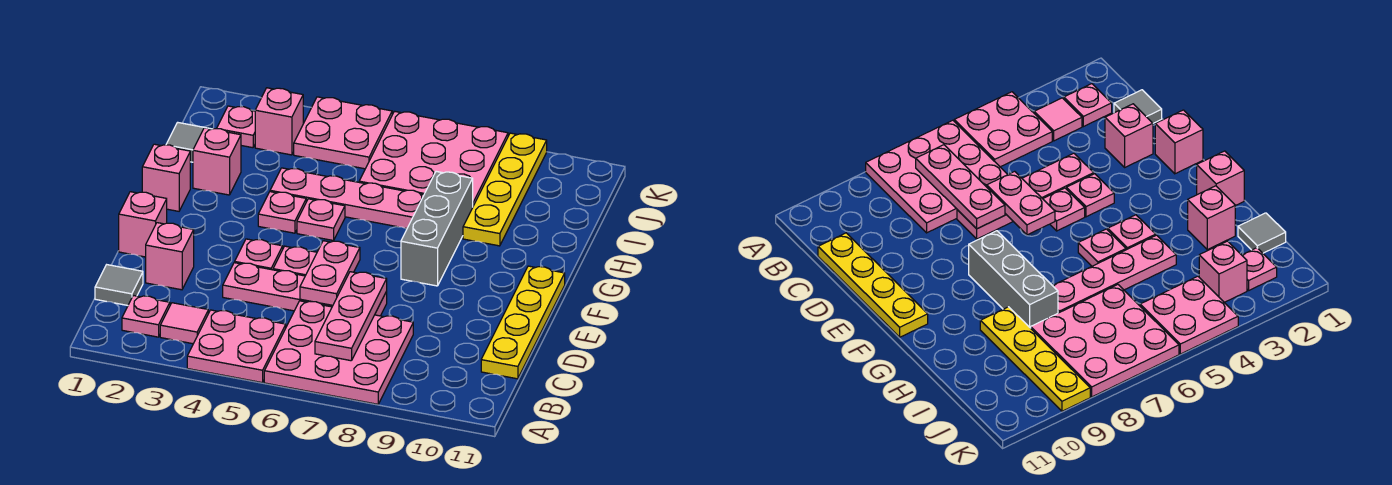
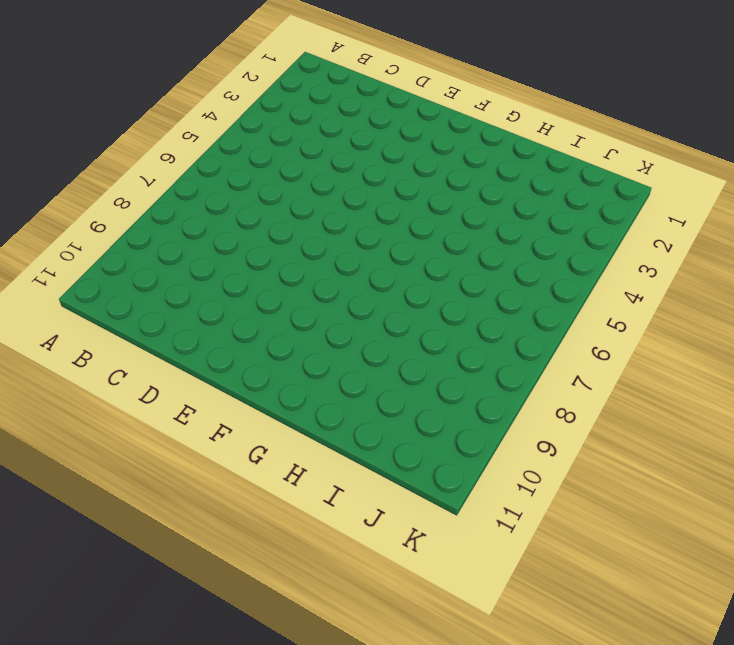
none -> pink plate A4:B5 level 1
none -> pink plate A6:C8 level 1
none -> pink plate B2 level 1

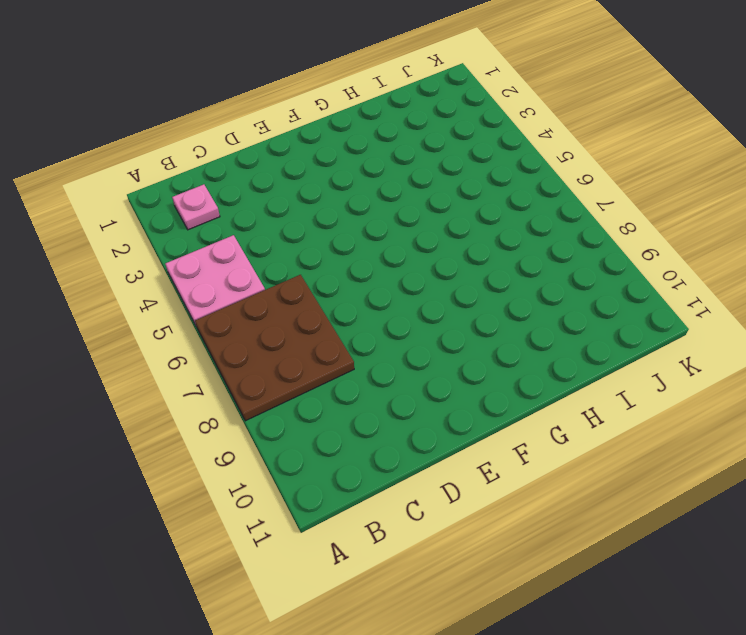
brown plate A6:C8 level 1 -> pink plate A6:C8 level 1
none -> pink tile B3 level 1
none -> grey tile C1 level 1
none -> yellow plate C11:F11 level 1

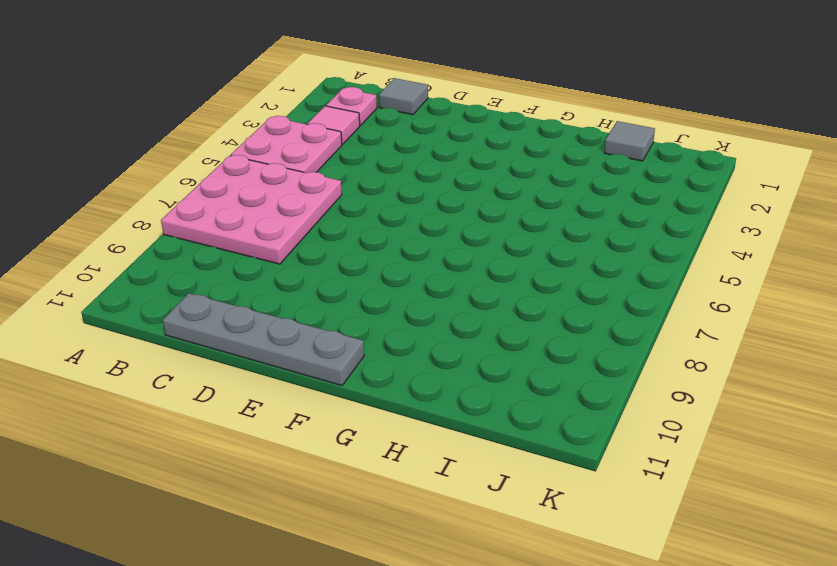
grey plate C11:F11 level 1 -> yellow plate C11:F11 level 1
none -> pink brick D2 level 1
none -> pink plate D4:D7 level 1
none -> pink brick E1 level 1

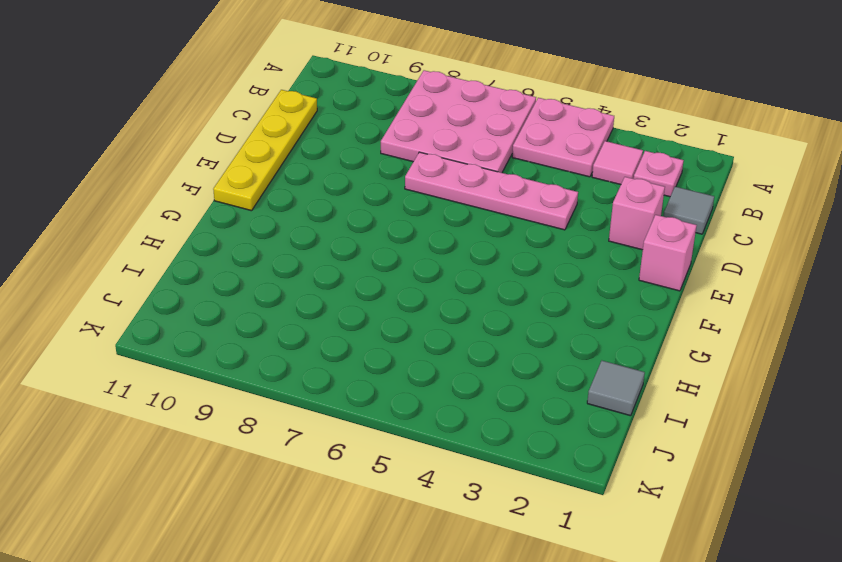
none -> pink plate E4 level 1
none -> pink plate E5 level 1
none -> grey brick F8:H8 level 1

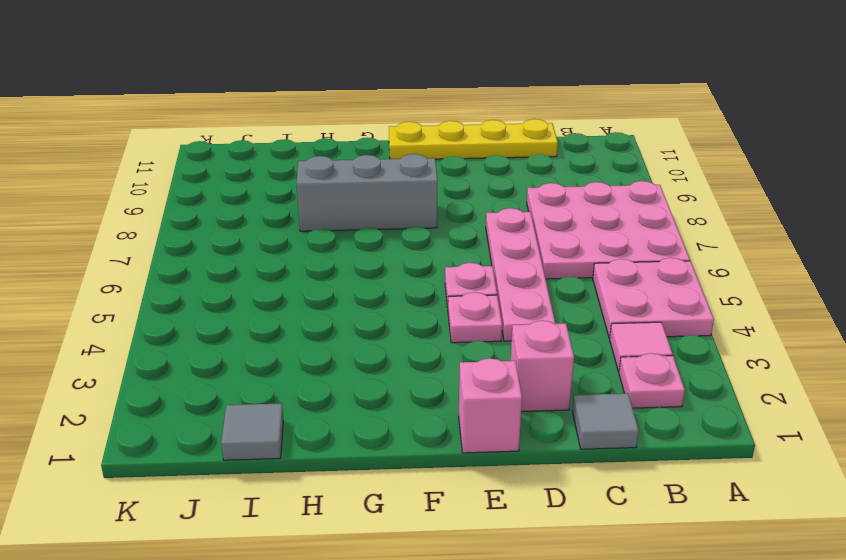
none -> pink brick G1 level 1
none -> pink plate G4 level 1
none -> pink plate G5 level 1

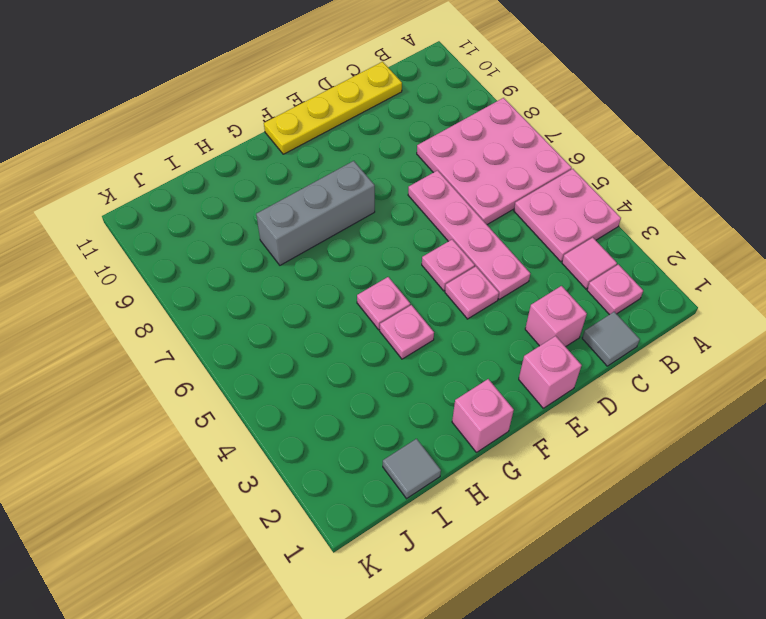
none -> pink brick H2 level 1
none -> pink plate H4:H7 level 1
none -> yellow plate H9:K9 level 1

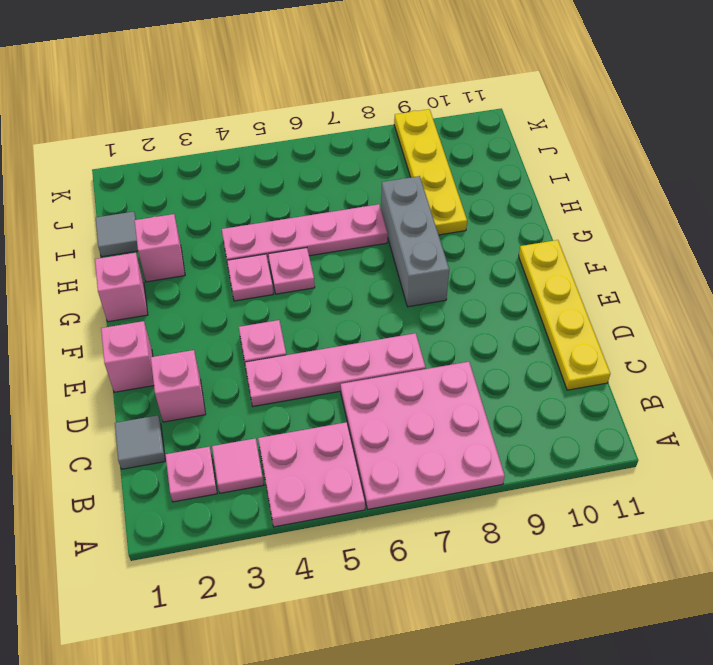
none -> pink plate E5 level 1
none -> pink plate I6:K8 level 1
none -> pink plate J2 level 1

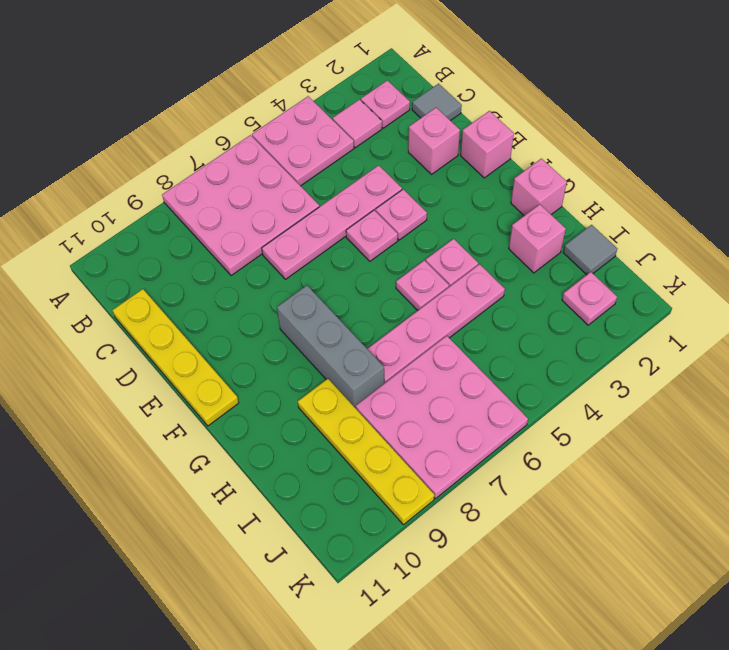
none -> pink brick J3 level 1
none -> pink plate J4:K5 level 1
none -> pink plate B7:D7 level 2

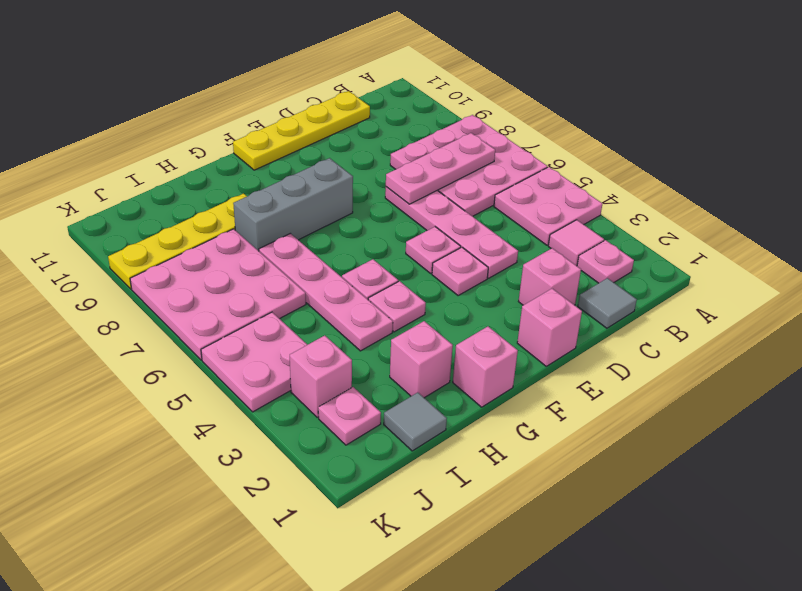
none -> pink plate D6:E6 level 2

